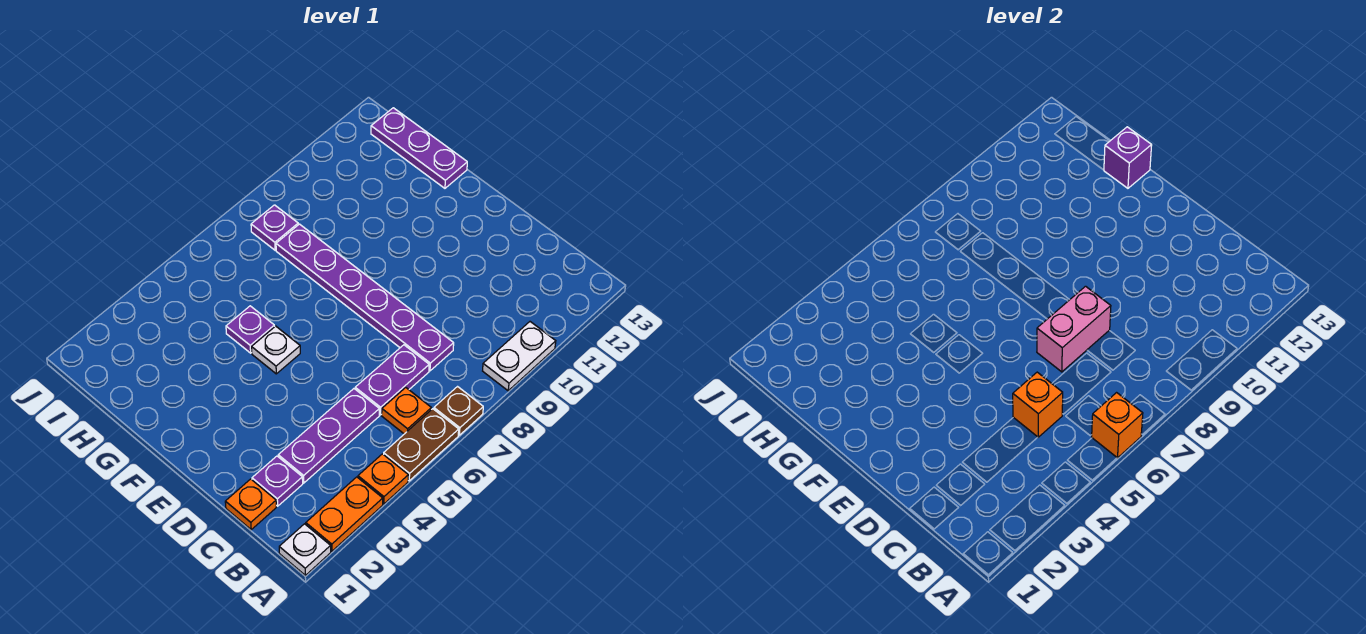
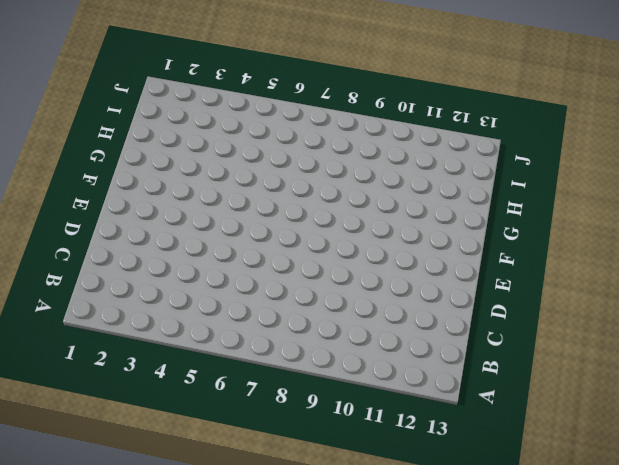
none -> white plate A1 level 1
none -> orange plate A2:A3 level 1
none -> orange plate A4 level 1

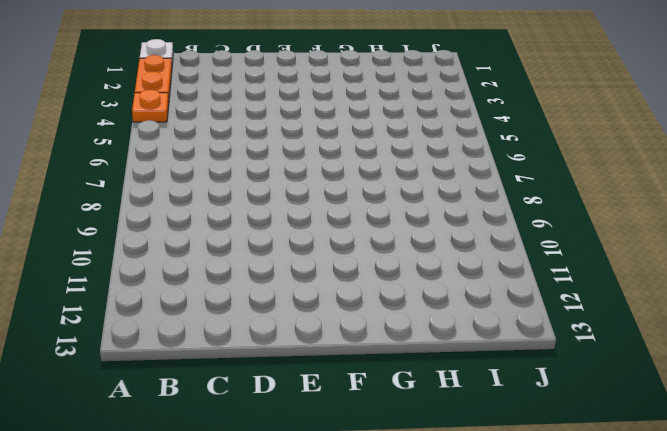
none -> brown plate A5:A6 level 1
none -> brown plate A7 level 1
none -> white plate A9:A10 level 1

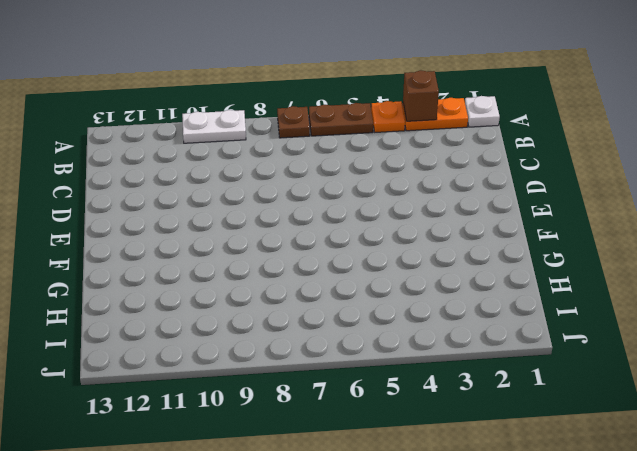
brown brick A3 level 2 -> none
none -> orange plate B6 level 1
none -> orange plate C1 level 1
none -> purple plate C2 level 1

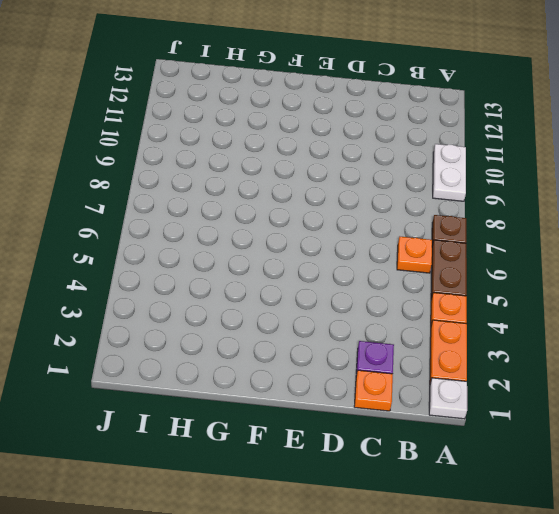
none -> purple plate C3:C5 level 1
none -> purple plate C6:C7 level 1
none -> purple plate C8:H8 level 1

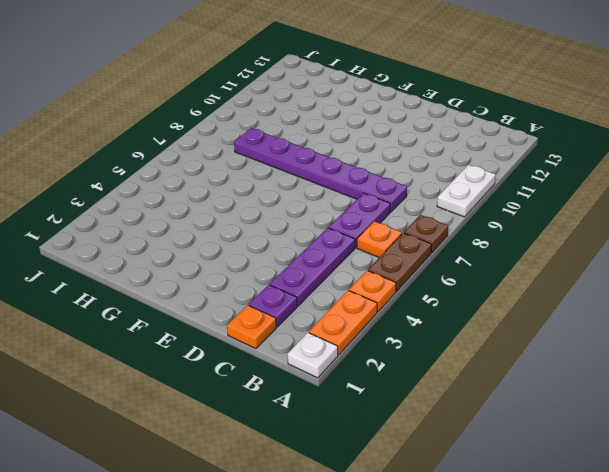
none -> white plate F5 level 1
none -> purple plate G5 level 1
none -> purple plate G13:I13 level 1

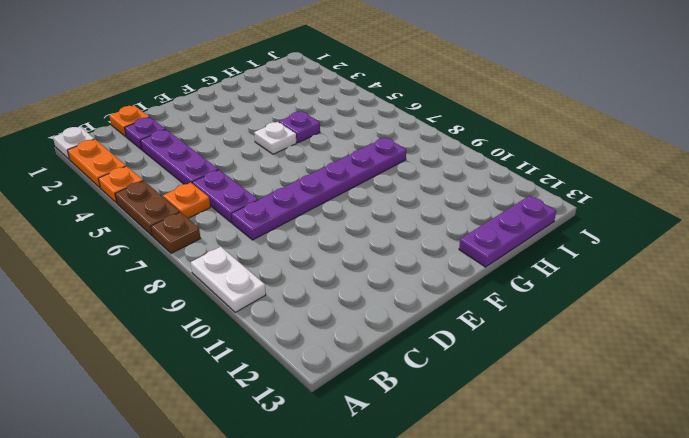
none -> purple plate I8 level 1
none -> orange brick A6 level 2
none -> orange brick C5 level 2

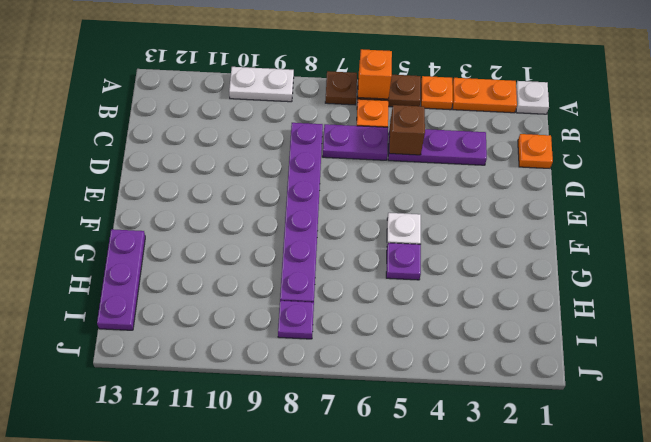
brown brick C5 level 2 -> orange brick C5 level 2
none -> purple plate C2 level 1
none -> pink brick D7:D8 level 2
none -> purple brick G13 level 2

